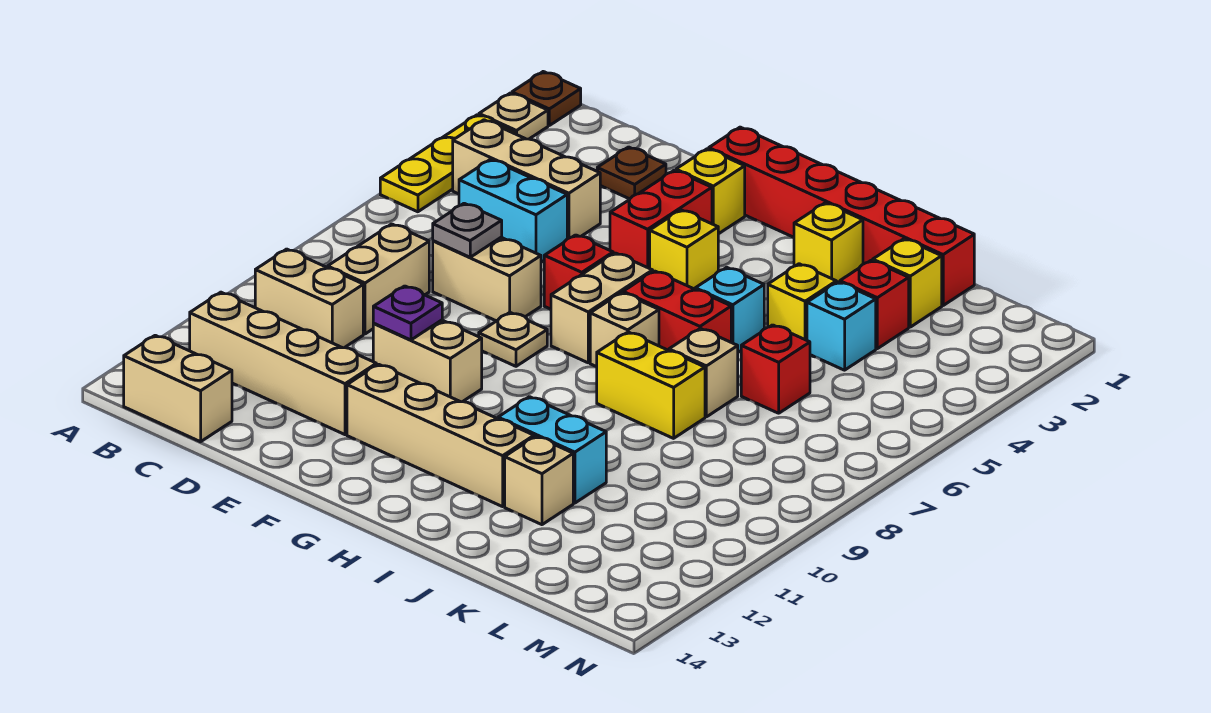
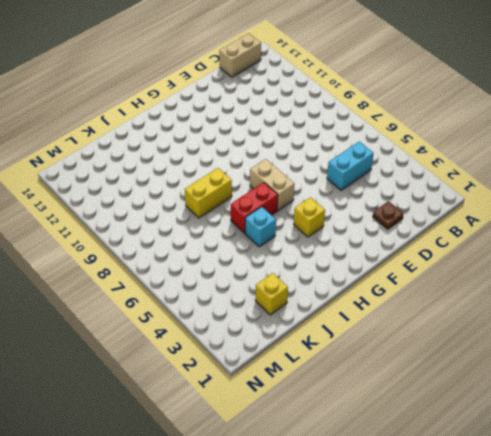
none -> brown plate A1 level 1
none -> tan plate A2 level 1
none -> yellow plate A3:A5 level 1
none -> tan brick B4:D4 level 1

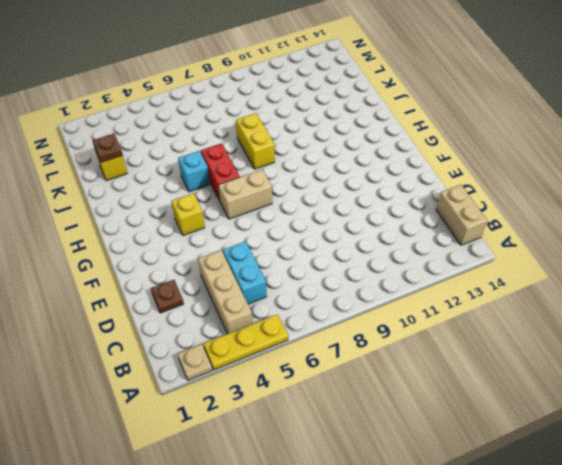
brown plate K2 level 2 -> brown plate A1 level 1
none -> tan brick B10:C10 level 1
none -> tan brick B12:E12 level 1
none -> tan brick C8:C9 level 1
none -> tan brick D7:E7 level 1

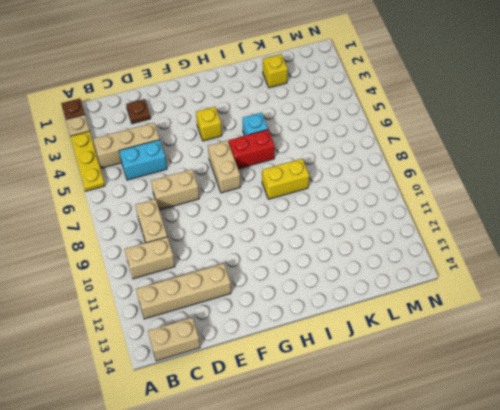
none -> tan brick E10:F10 level 1
none -> red brick F1:K1 level 1
none -> yellow brick F2 level 1
none -> red brick F3:F4 level 1

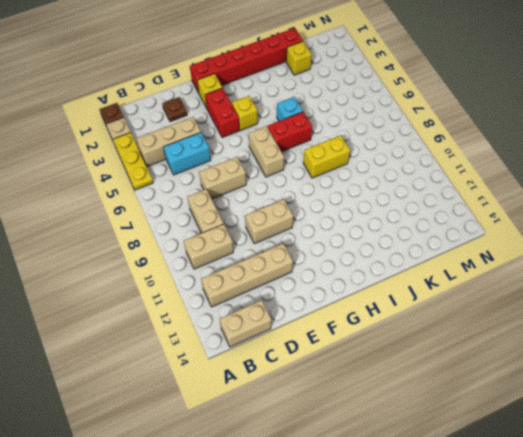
none -> red brick F6 level 1
none -> tan plate F8 level 1
none -> tan brick F12:I12 level 1
none -> tan brick H7 level 1

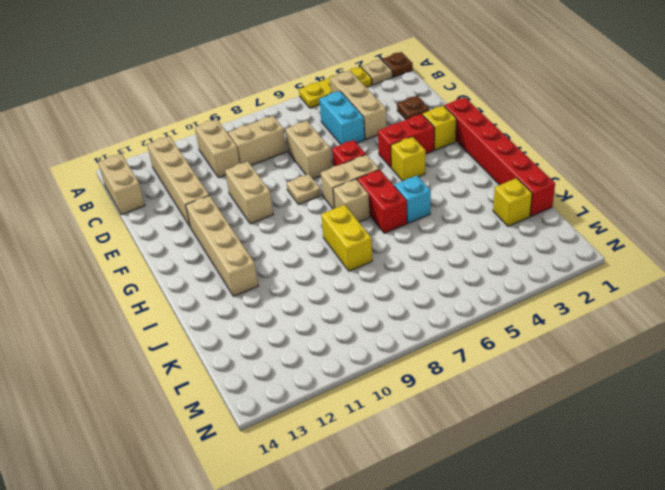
none -> yellow brick I2 level 1
none -> cyan brick I11:J11 level 1
none -> yellow brick J4 level 1
none -> tan brick J7 level 1

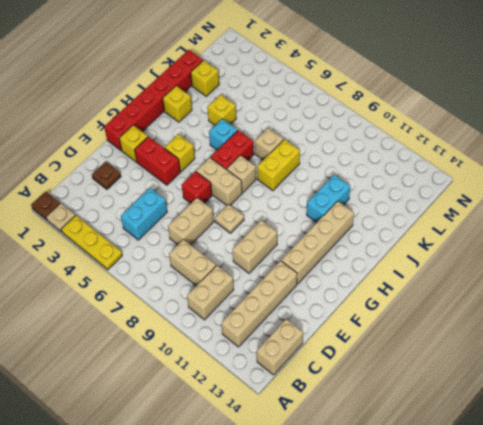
none -> tan brick B4:D4 level 1
none -> tan brick J12 level 1
none -> red brick K3 level 1
none -> cyan brick K4 level 1

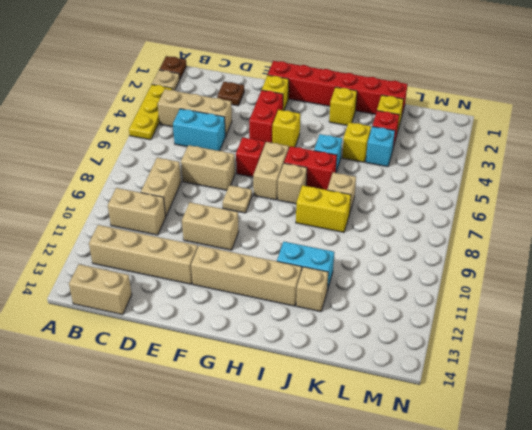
none -> red brick K6 level 1
none -> grey plate D7 level 2
none -> purple plate E10 level 2

